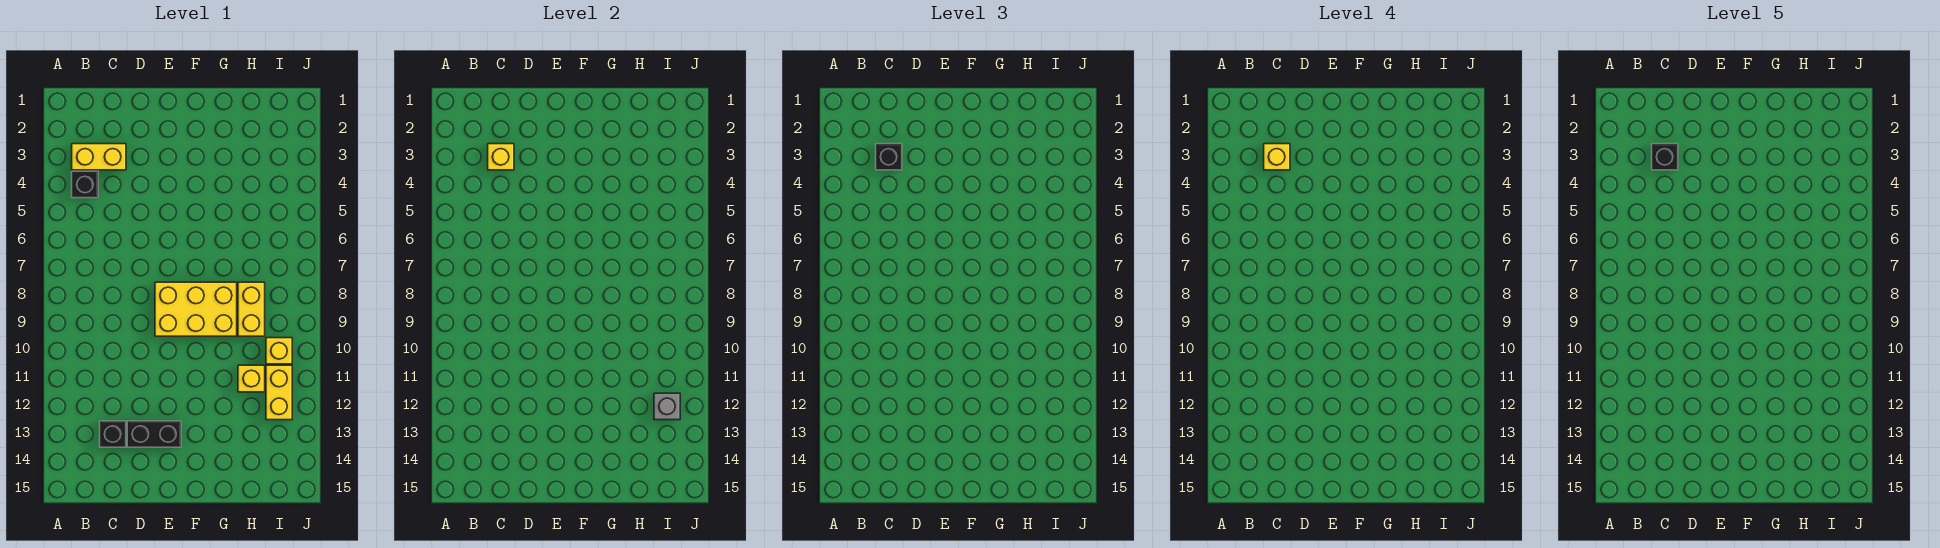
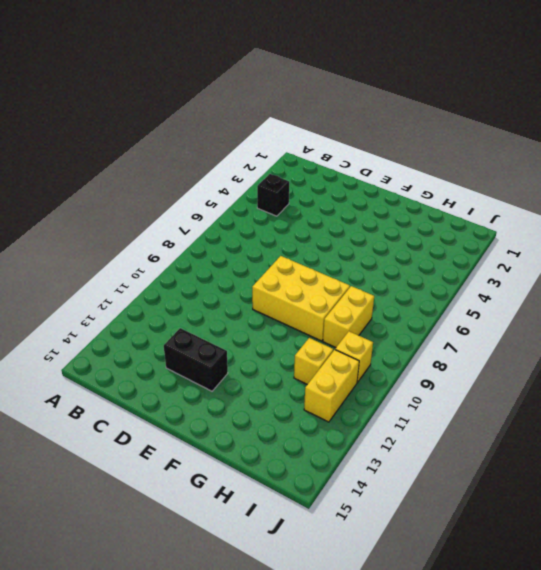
none -> yellow brick B3:C3 level 1
none -> black brick C13 level 1
none -> yellow brick C3 level 2

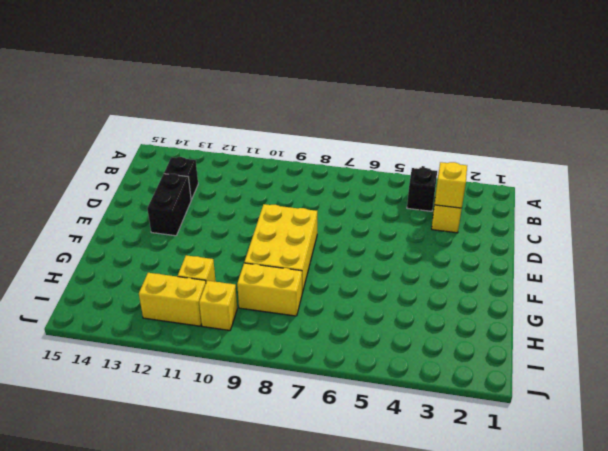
none -> grey brick I12 level 2
none -> black brick C3 level 3
none -> yellow brick C3 level 4

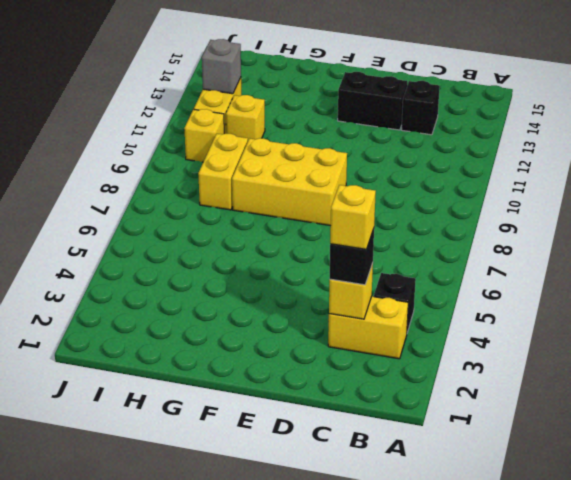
none -> black brick C3 level 5

